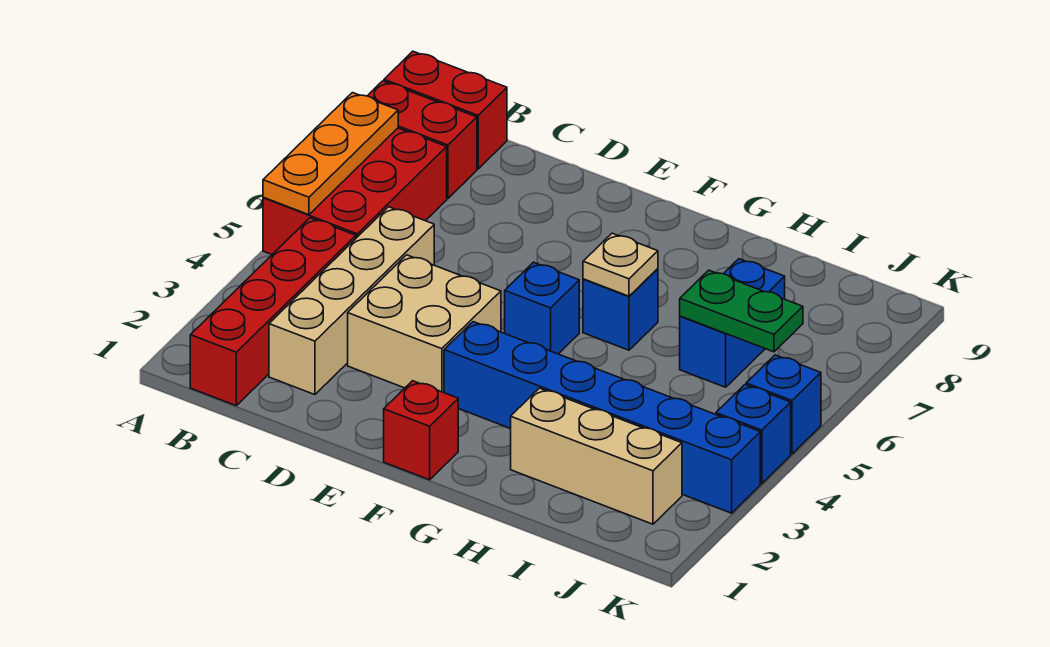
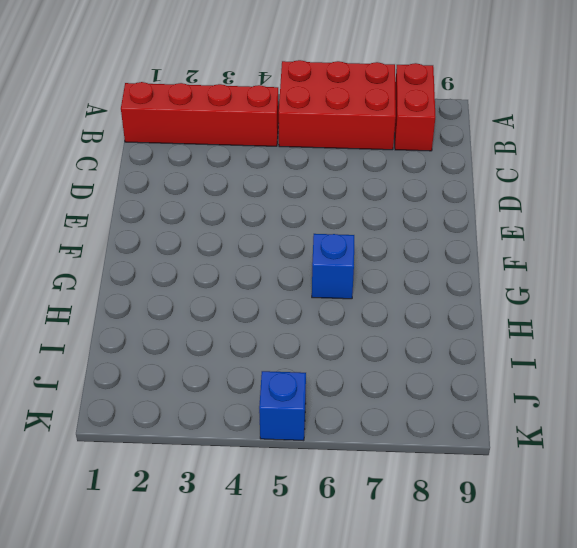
none -> red brick A9:B9 level 1
none -> tan brick C2:C5 level 1
none -> tan brick D3:E4 level 1

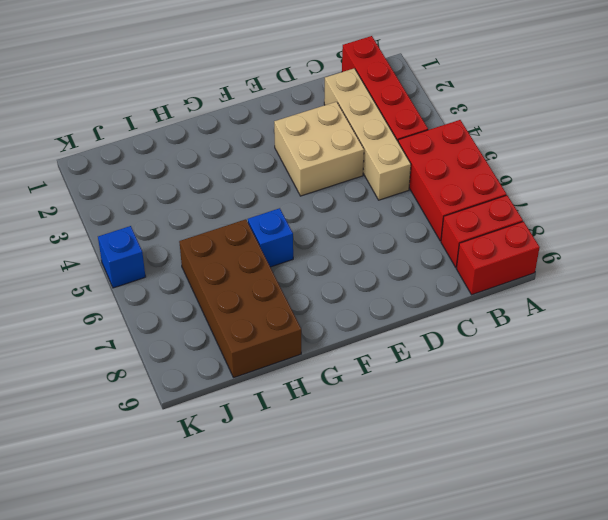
brown brick H6:I9 level 1 -> blue brick I6:I7 level 1
none -> red brick F1 level 1
none -> blue brick F3:K3 level 1
none -> blue brick F5 level 1

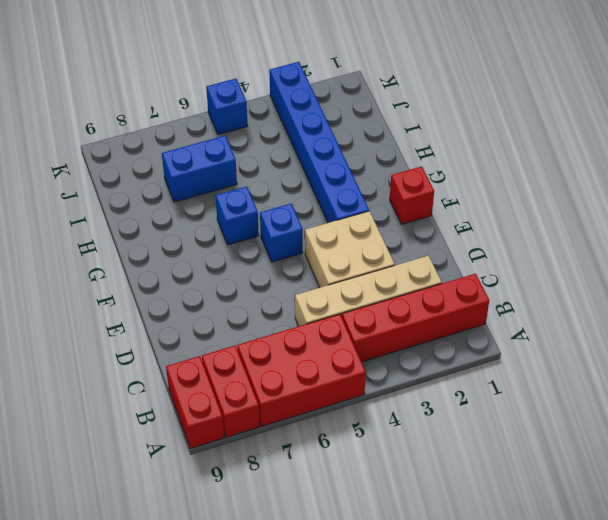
none -> tan brick H2:J2 level 1
none -> blue brick K4 level 1
none -> orange plate A5:A7 level 2

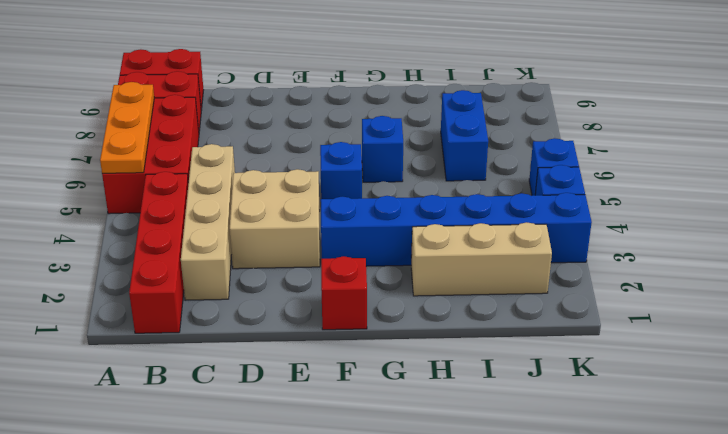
none -> tan plate G6 level 2
none -> green plate I6:J6 level 2

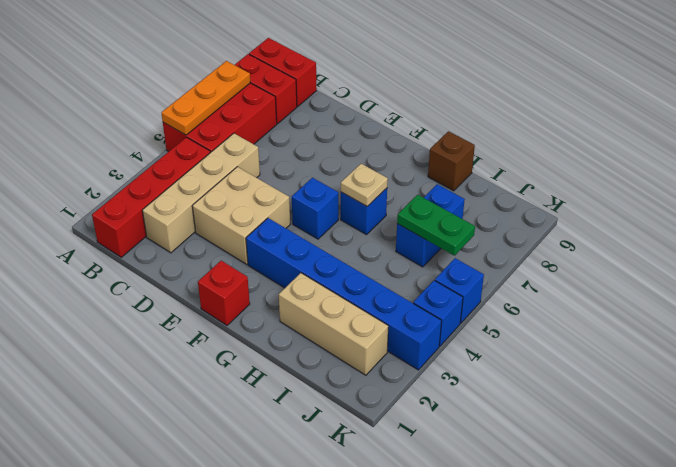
brown brick H9 level 1 -> none

